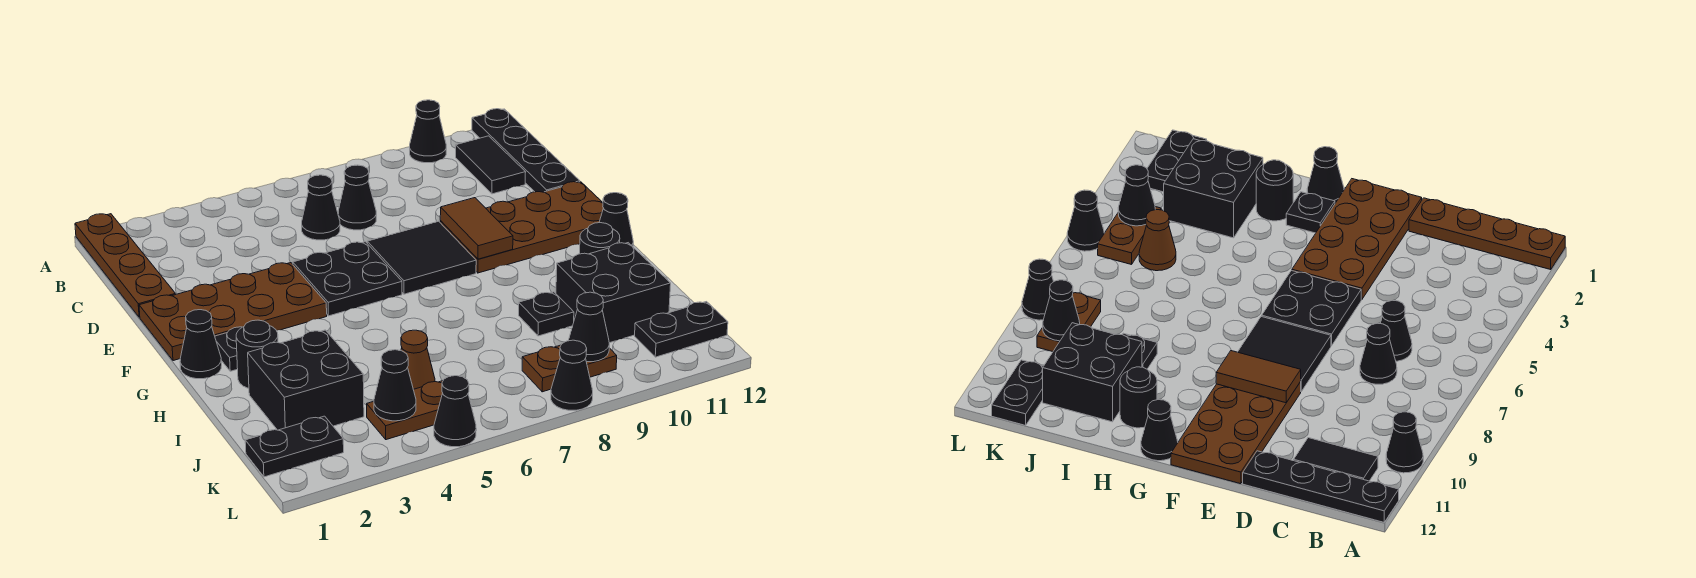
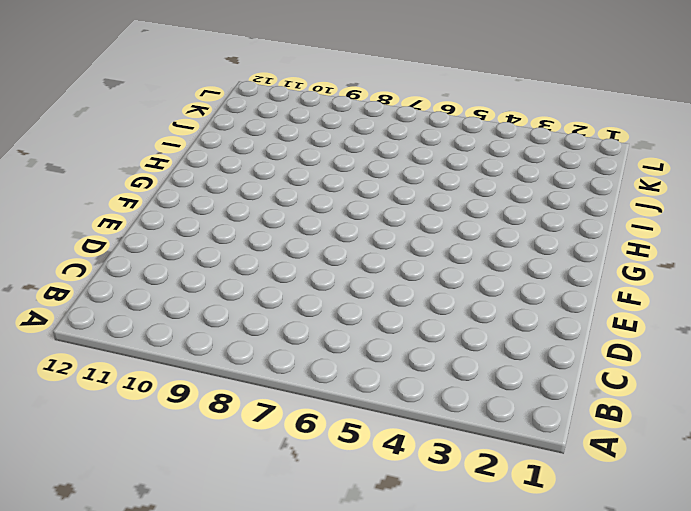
none -> brown plate A1:D1 level 1
none -> black cone A10 level 1
none -> black plate A12:D12 level 1

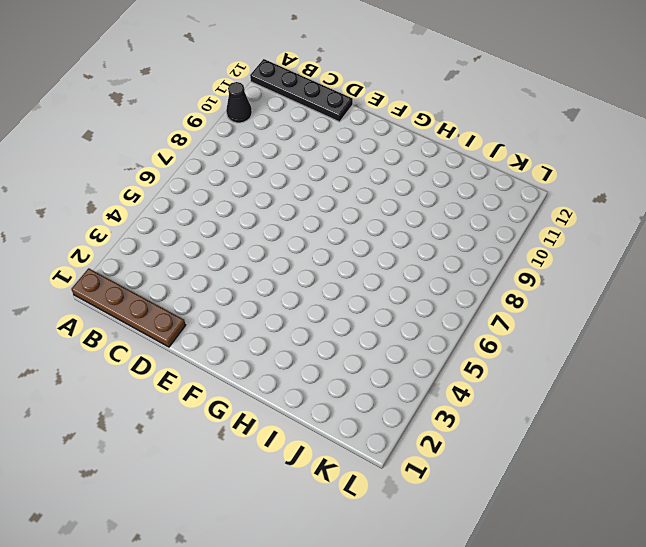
none -> black tile B11:C11 level 1
none -> black cone C6 level 1
none -> black cone C7 level 1

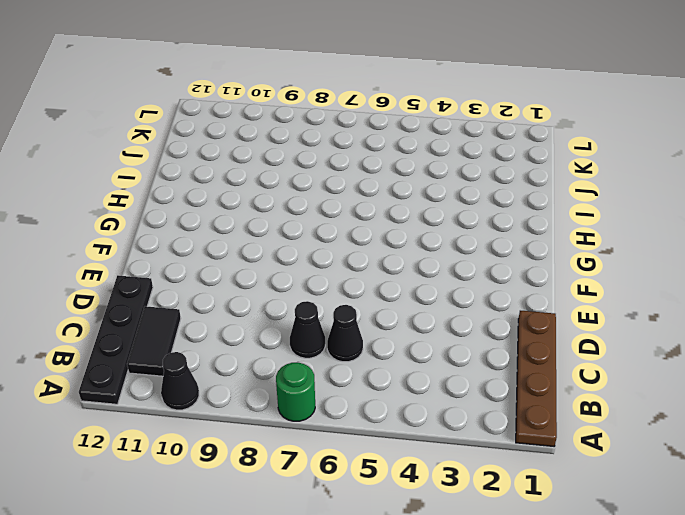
green round brick A7 level 1 -> none
none -> brown plate E1:F4 level 1
none -> black plate E5:F6 level 1
none -> black tile E7:F8 level 1

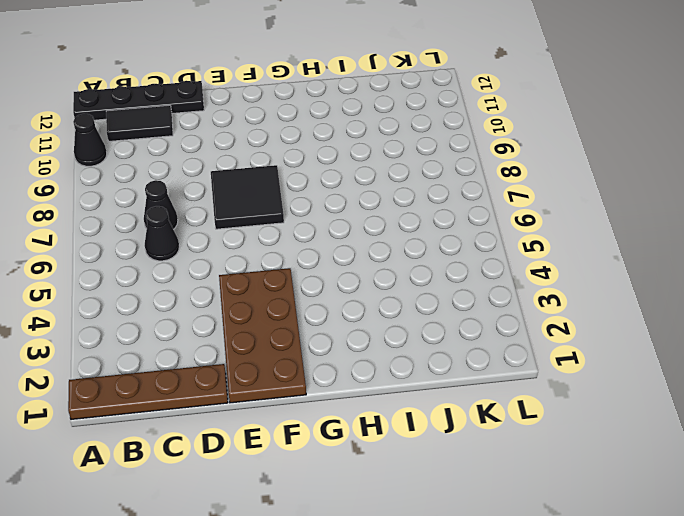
none -> black plate E5:F6 level 1
none -> brown plate E9:F12 level 1
none -> black cone G1 level 1

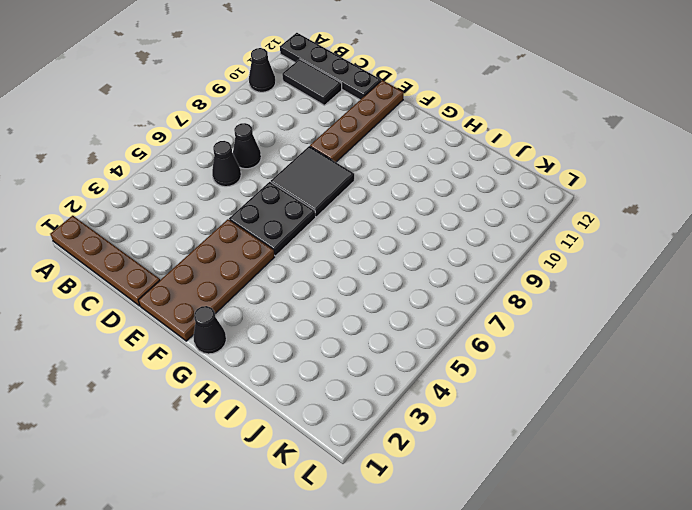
brown plate E9:E12 level 1 -> brown plate E9:F12 level 1
none -> black plate G2 level 1
none -> black cone G12 level 1
none -> black round brick H2 level 1

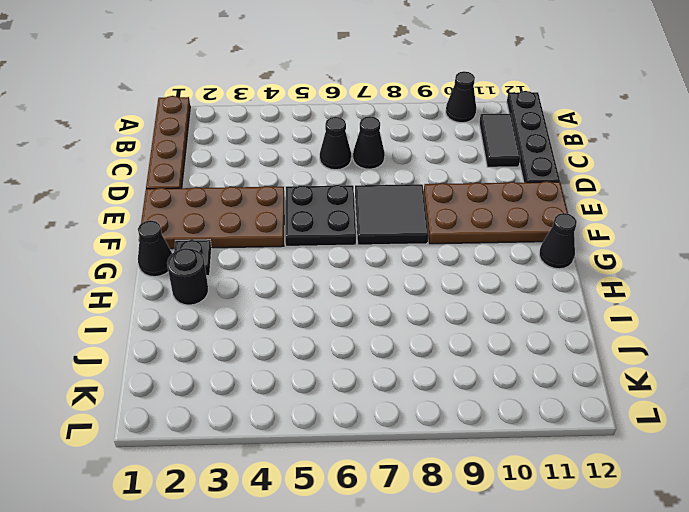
none -> black round brick H11 level 1
none -> black brick I2:J3 level 1
none -> black plate I9 level 1

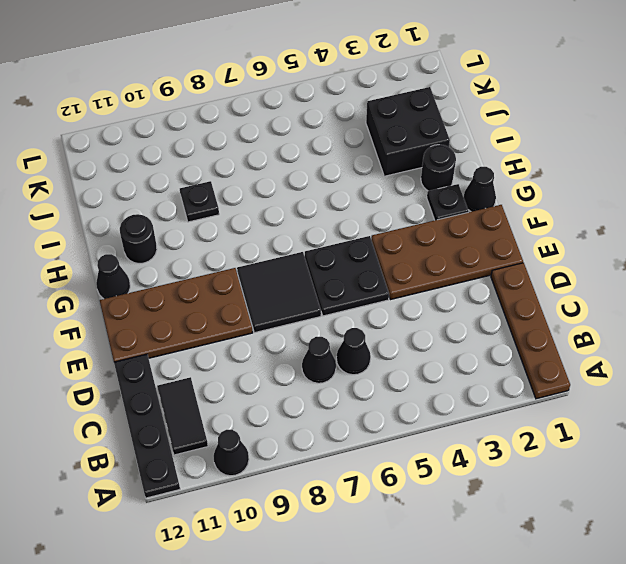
none -> black brick I10:J11 level 1
none -> brown cone J5 level 1
none -> black plate K1:K2 level 1

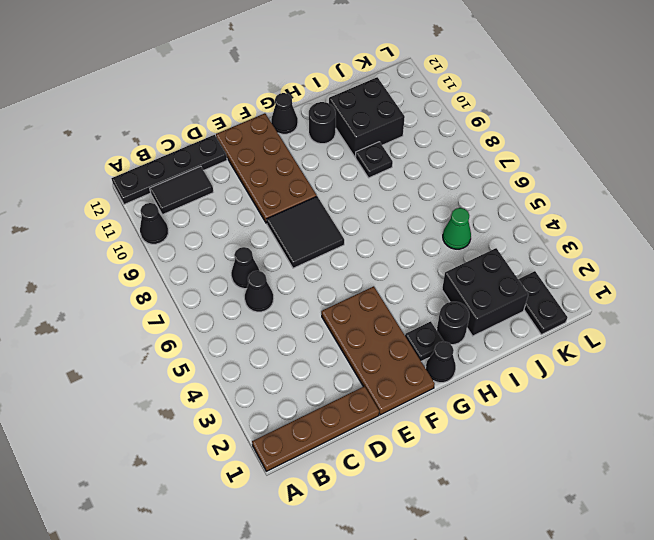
green cone J5 level 1 -> brown cone J5 level 1
none -> black plate E5:F6 level 1
none -> brown plate K4:K5 level 1
none -> brown plate K8:K9 level 1

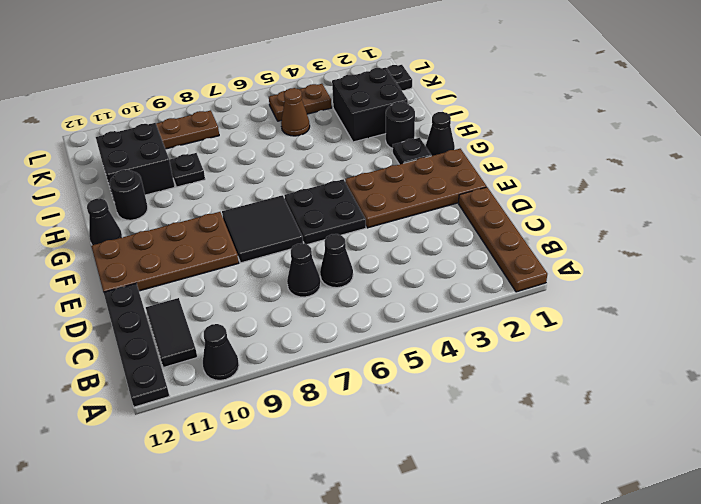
none -> black plate K11:K12 level 1
none -> black cone L5 level 1
none -> black cone L8 level 1

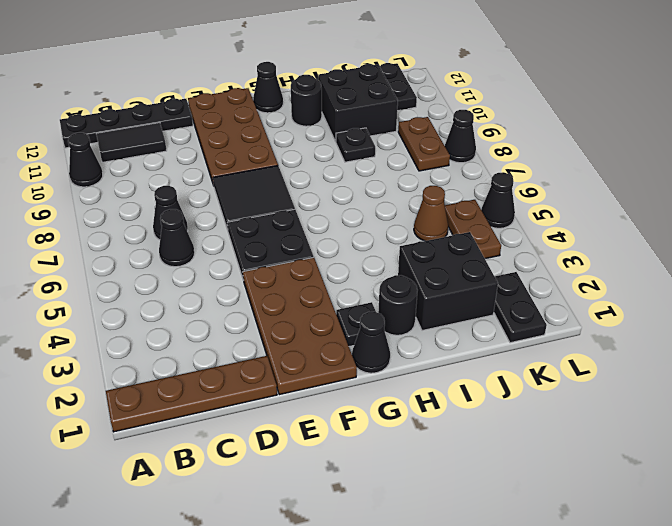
none -> brown tile E9:F9 level 2
none -> black cone K4 level 2
none -> black cone K9 level 2

